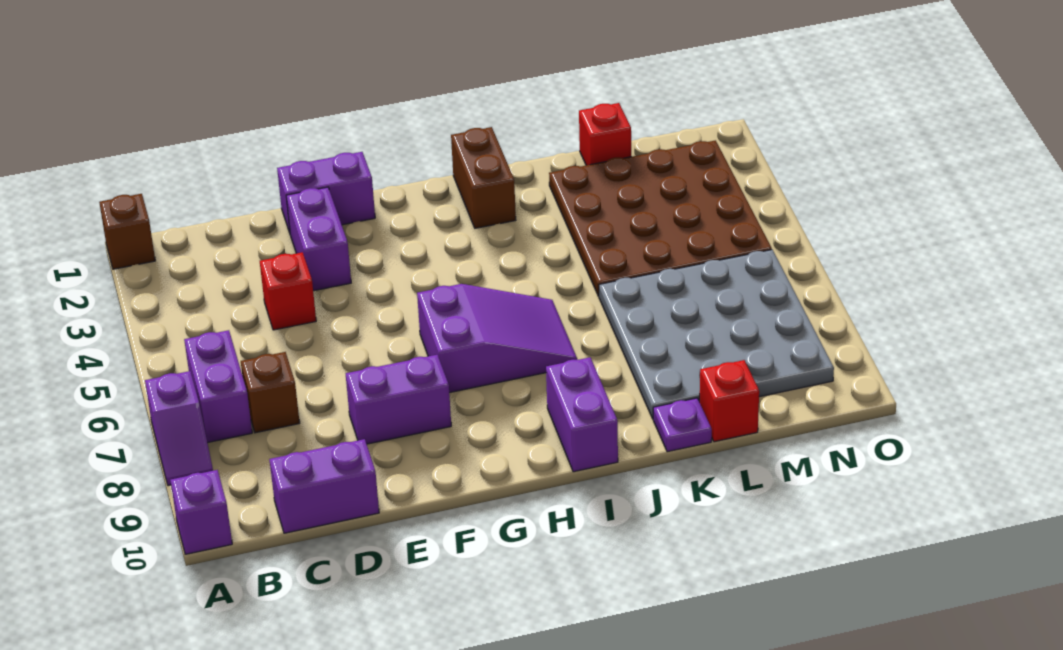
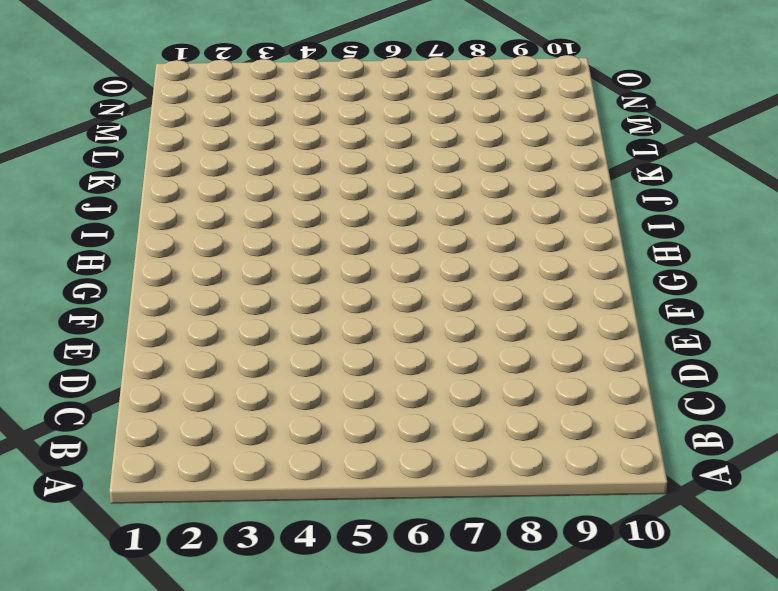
none -> brown brick A1 level 1
none -> purple slope A7:A8 level 1 top 7
none -> purple brick A10 level 1

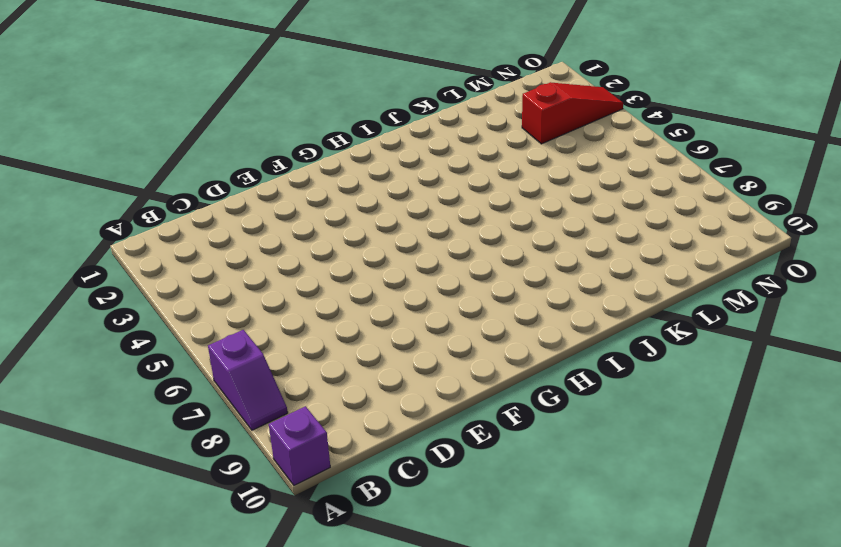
red slope M3:O3 level 1 top M -> brown plate K2:N5 level 1
none -> brown brick A1 level 1
none -> purple brick B6:B7 level 1
none -> brown brick C7 level 1

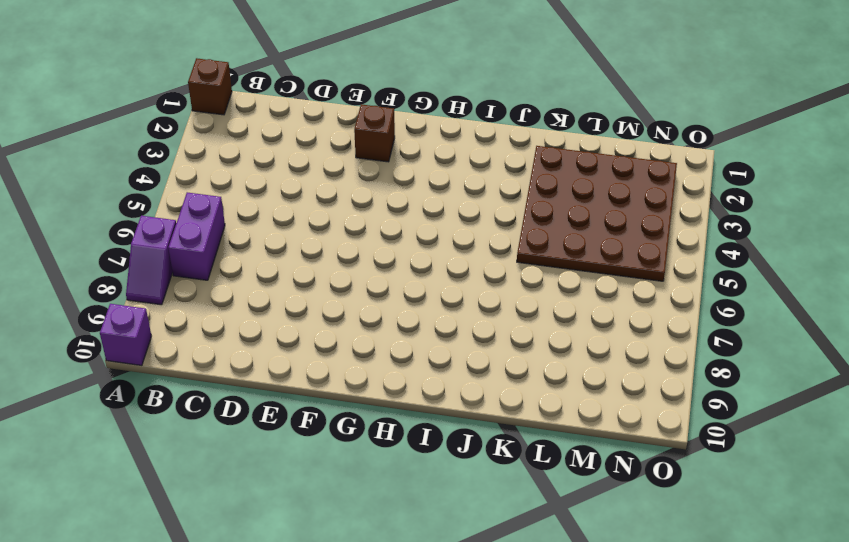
brown brick F2 level 1 -> brown brick C7 level 1
none -> purple brick C10:D10 level 1
none -> red brick D4 level 1
none -> purple brick E1:F1 level 1

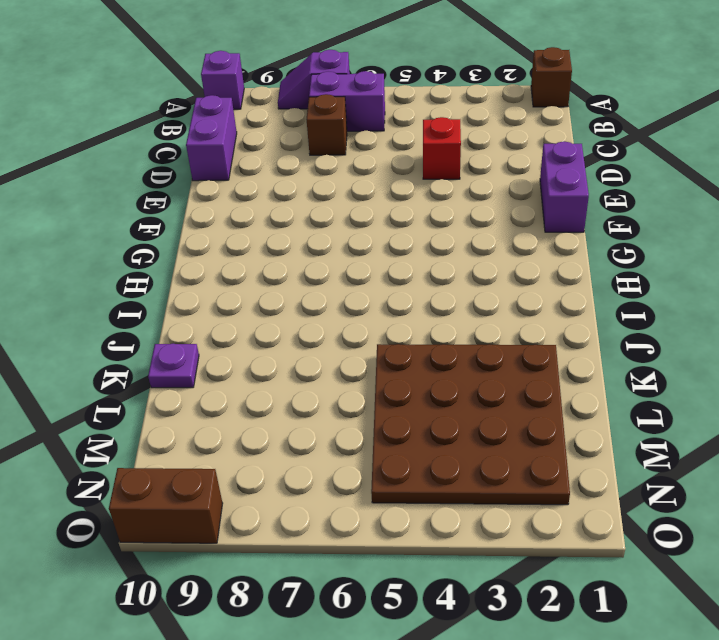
brown brick O9:O10 level 1 -> brown brick I1:I2 level 1
none -> purple brick E2:E3 level 1
none -> purple brick E8:F8 level 1
none -> purple slope G6:I7 level 1 top G

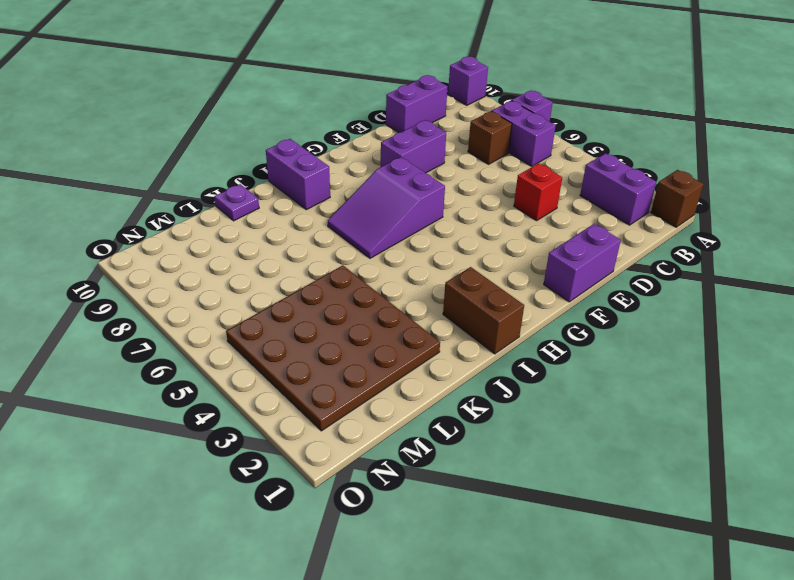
purple brick B2:B3 level 1 -> purple brick E2:E3 level 1
none -> grey plate K6:N9 level 1
none -> red brick L1 level 1
none -> red brick L10 level 1

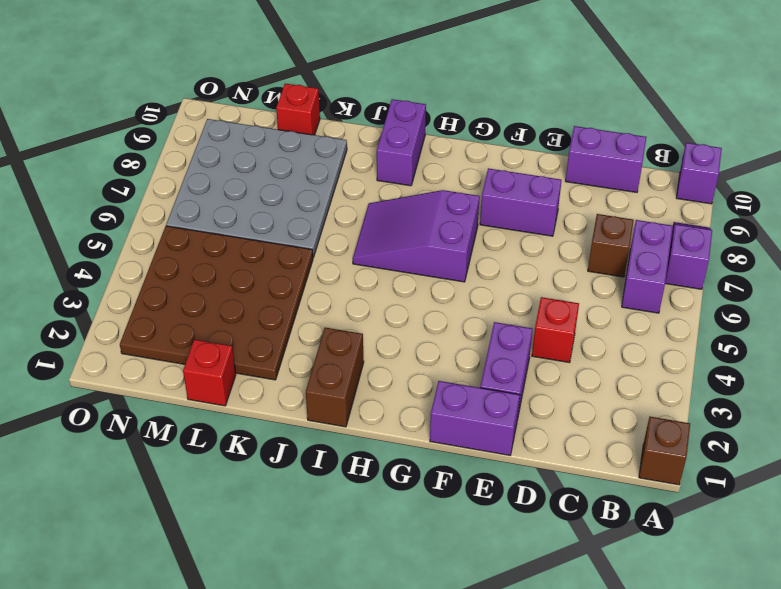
none -> purple plate K10 level 1

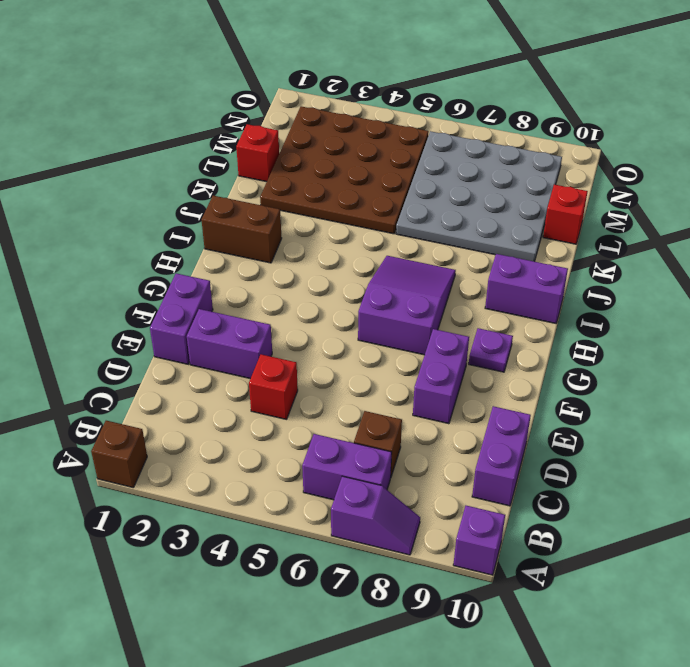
purple plate G9 level 1 -> purple plate K10 level 1

